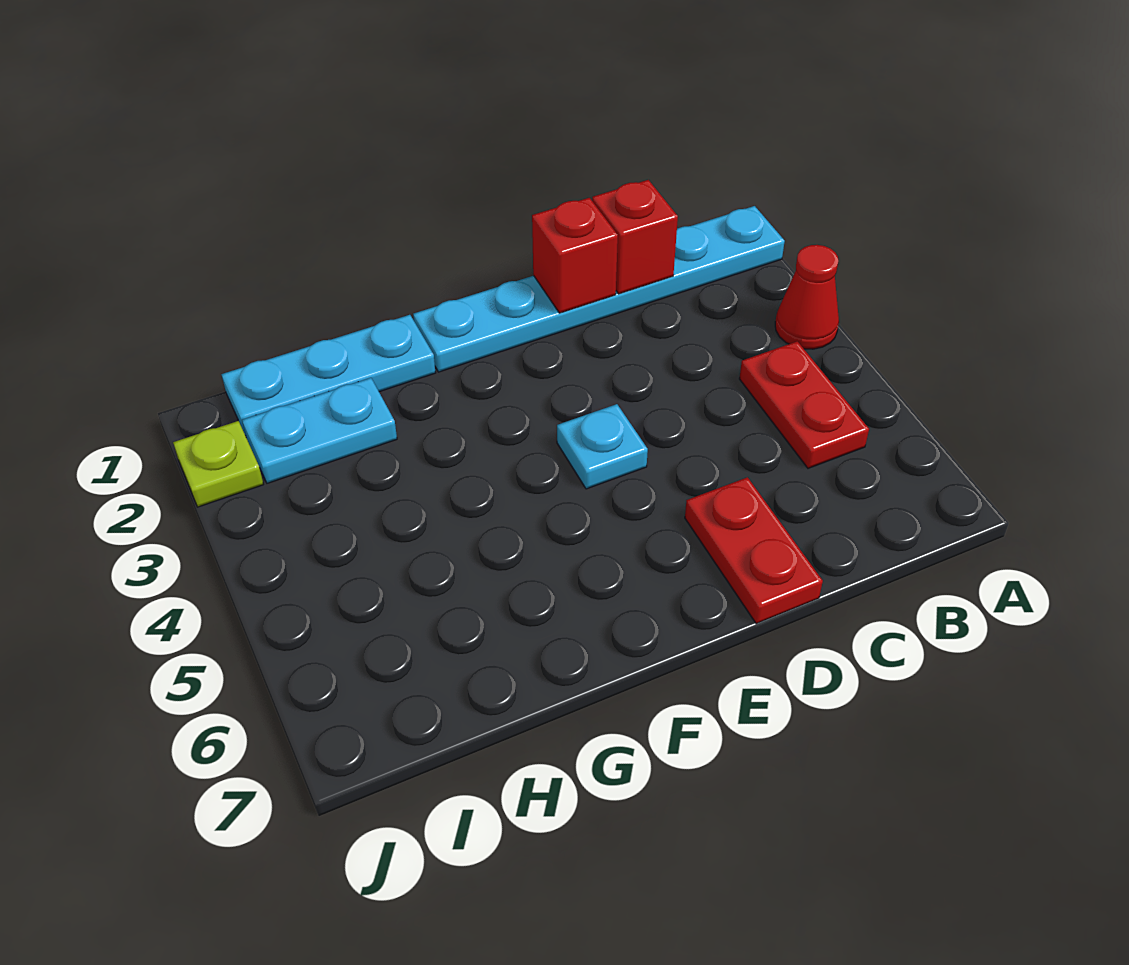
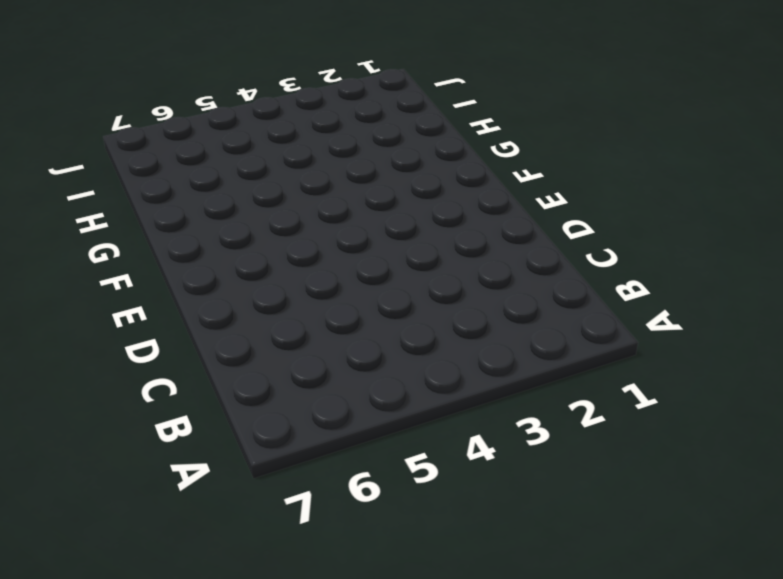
none -> cyan plate A1:F1 level 1
none -> red cone A3 level 1

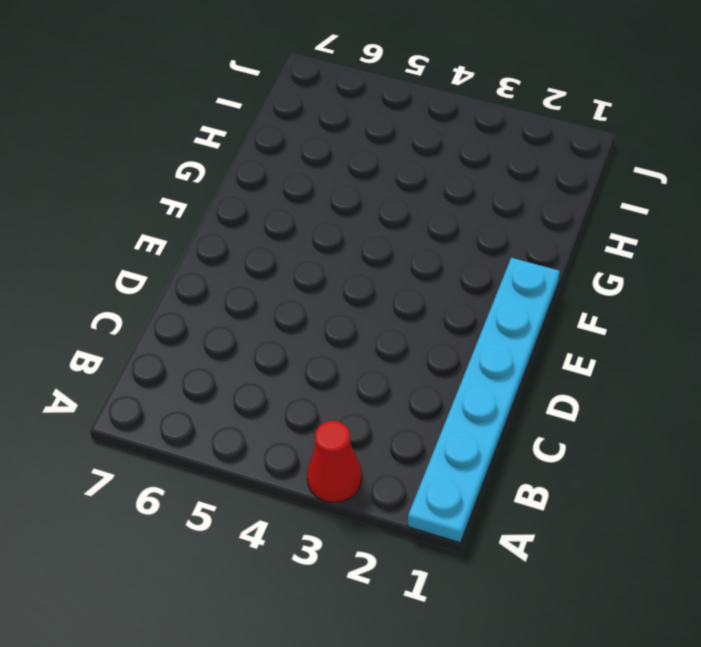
none -> red plate B4:B5 level 1
none -> red plate D6:D7 level 1

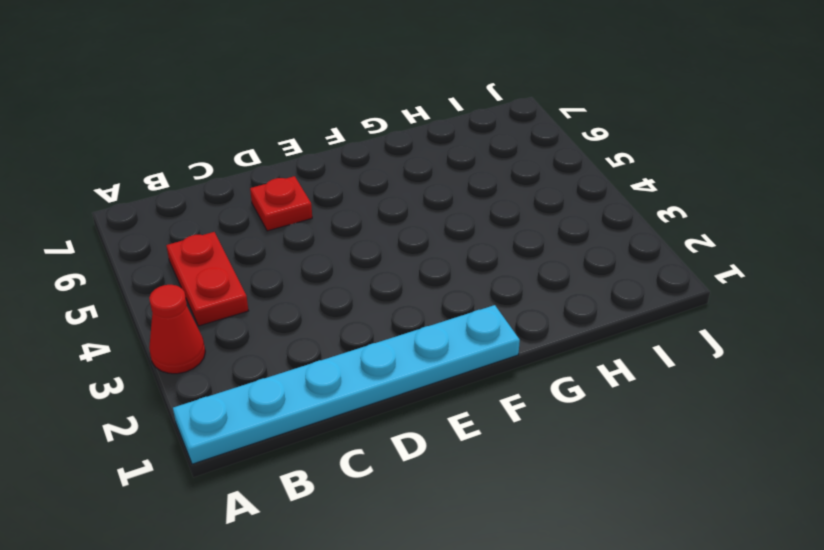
red plate D6 level 1 -> red plate D6:D7 level 1
none -> cyan plate E4 level 1
none -> cyan plate G1:I1 level 1

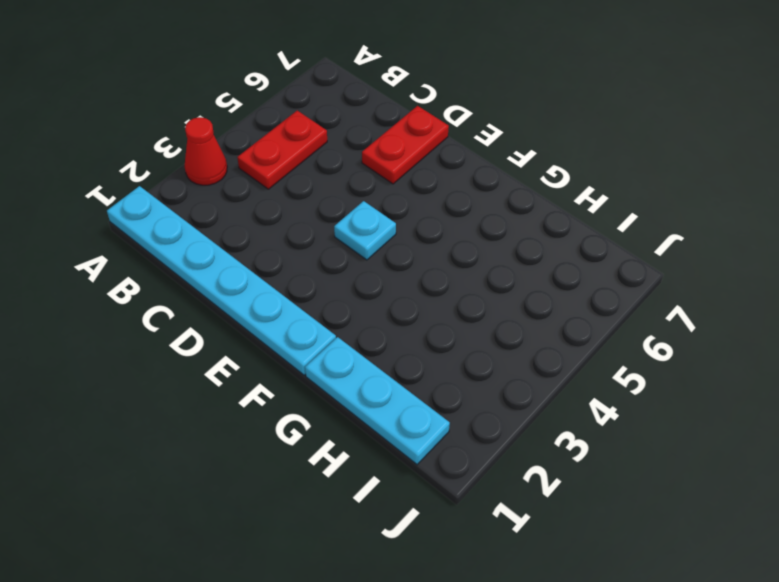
none -> cyan plate H2:I2 level 1
none -> lime plate J2 level 1

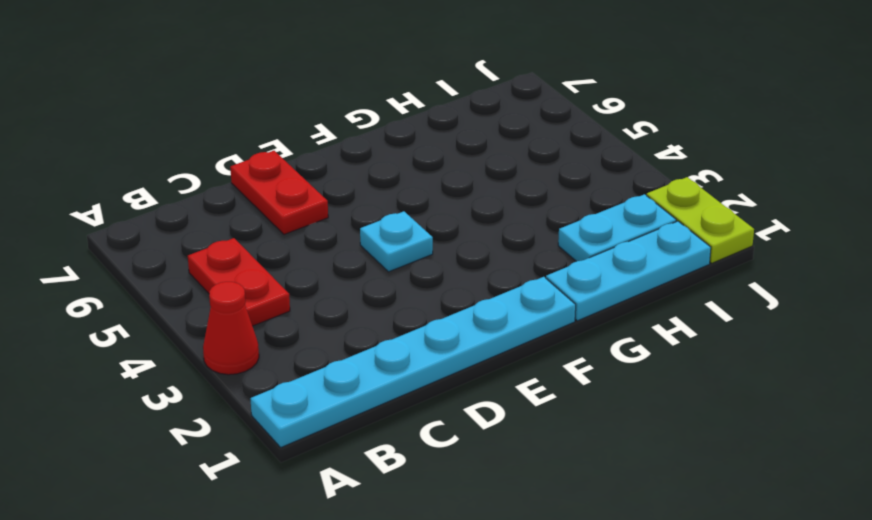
lime plate J1:J2 level 1 -> lime plate J2 level 1
none -> red brick C1 level 2
none -> red brick D1 level 2

